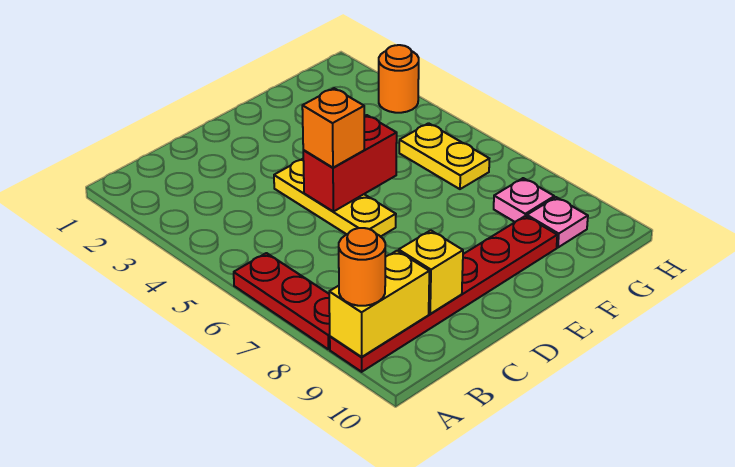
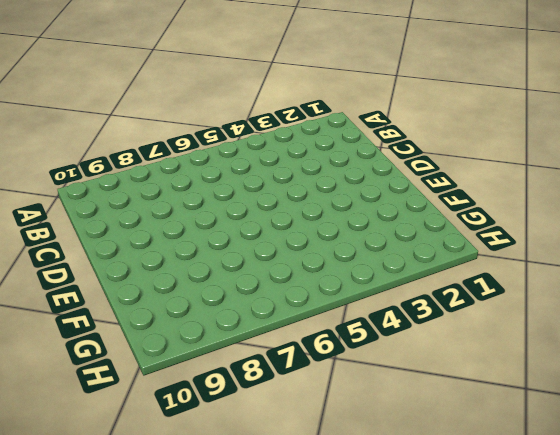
none -> red plate A6:A8 level 1
none -> red plate A9:F9 level 1
none -> yellow plate D4:D6 level 1

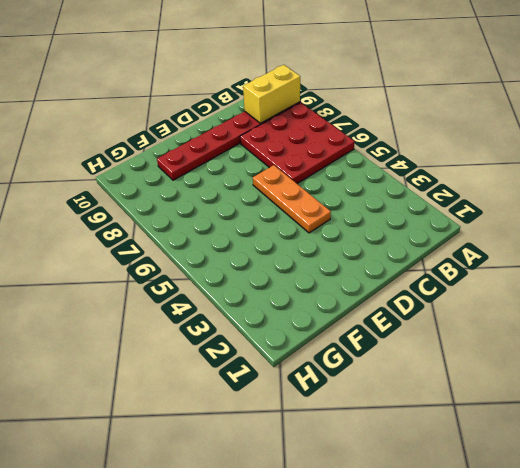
red plate A6:C8 level 1 -> red plate A6:A8 level 1
orange plate D4:D6 level 1 -> yellow plate D4:D6 level 1
none -> yellow plate G5:G6 level 1
none -> pink plate G8 level 1
none -> pink plate G9 level 1

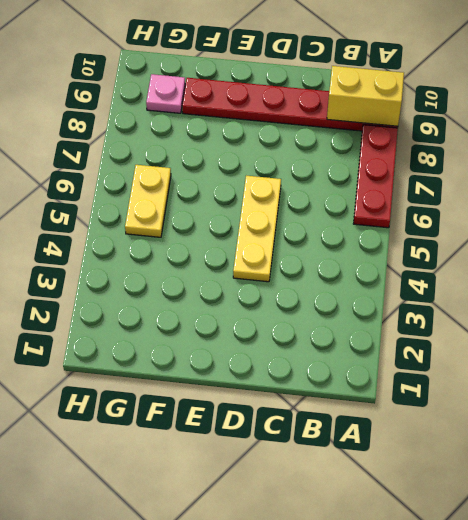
none -> pink plate G8 level 1
none -> orange round brick H3 level 1
none -> yellow brick C9 level 2

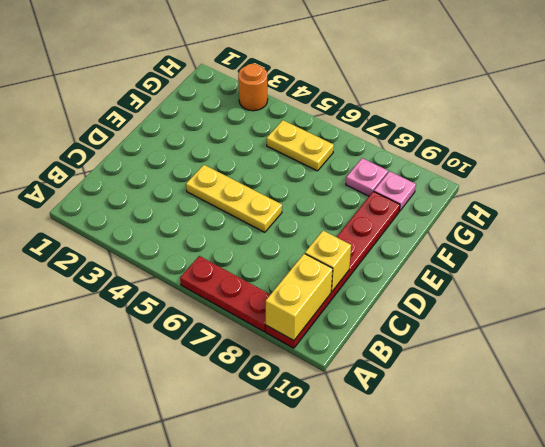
none -> red brick D5:E5 level 2
none -> orange round brick A9 level 3
none -> orange brick D5 level 3

